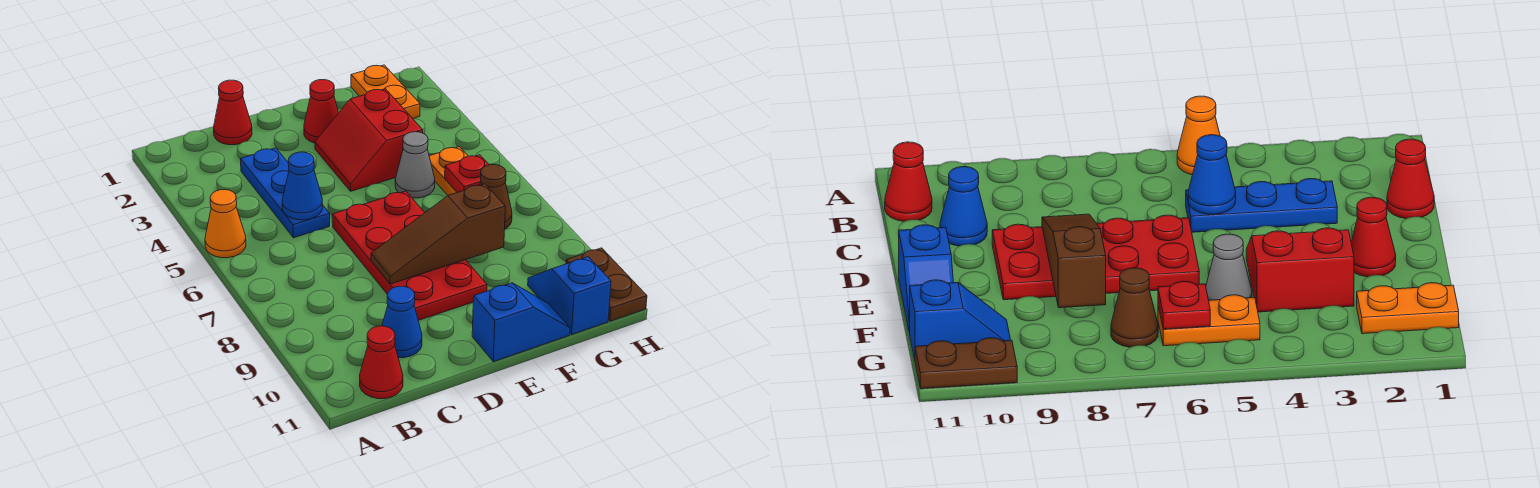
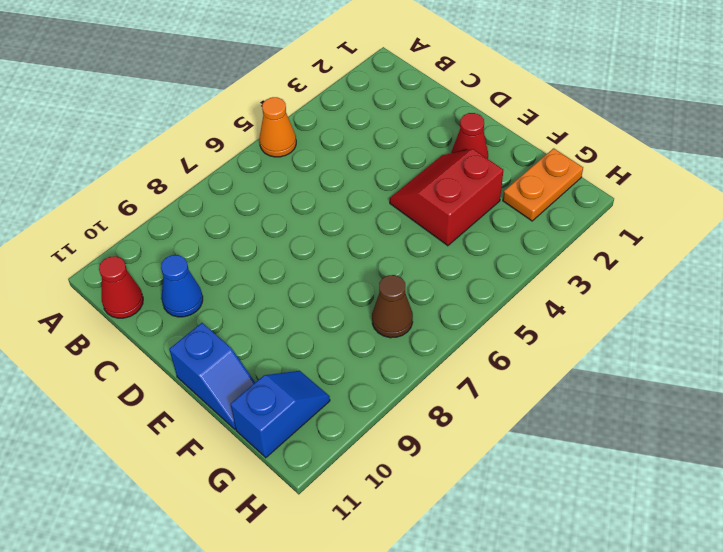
none -> red cone C1 level 1
none -> blue plate C3:C5 level 1
none -> red plate D6:E9 level 1

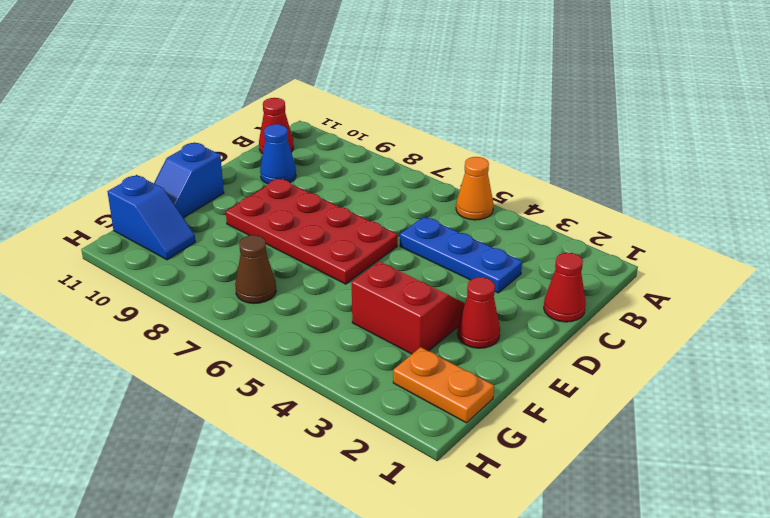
none -> grey cone F5 level 1
none -> orange plate G5:G6 level 1
none -> brown plate H10:H11 level 1

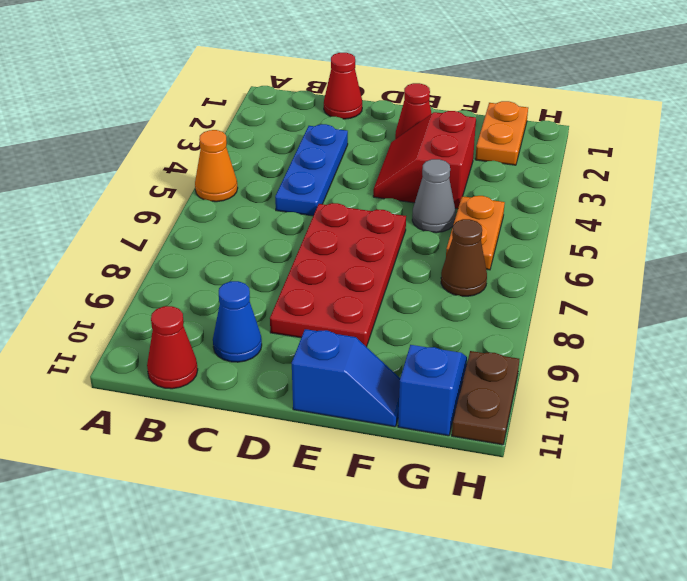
none -> blue cone C5 level 2
none -> brown slope D8:F8 level 2 top F
none -> red plate G6 level 2

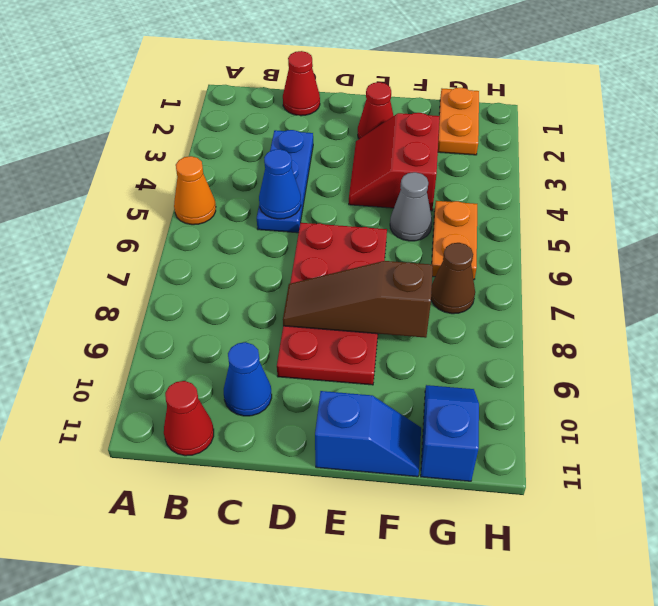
none -> brown plate H10:H11 level 1
none -> red plate G6 level 2

